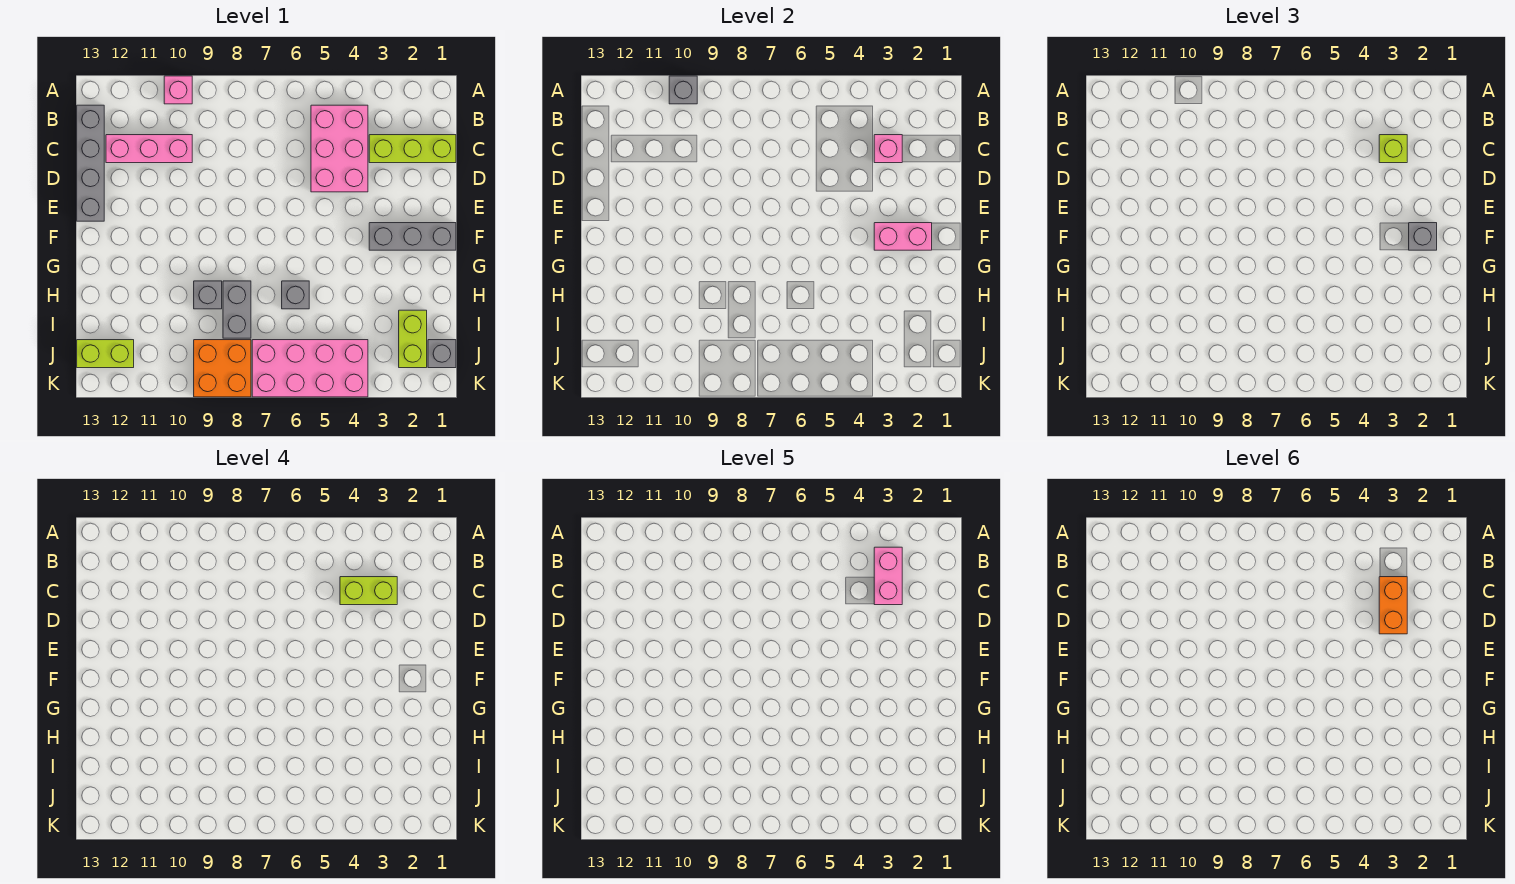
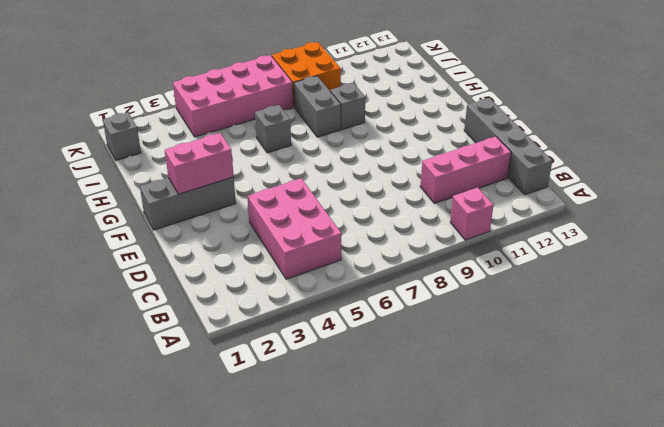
none -> lime brick C1:C3 level 1
none -> lime brick I2:J2 level 1
none -> lime brick J12:J13 level 1

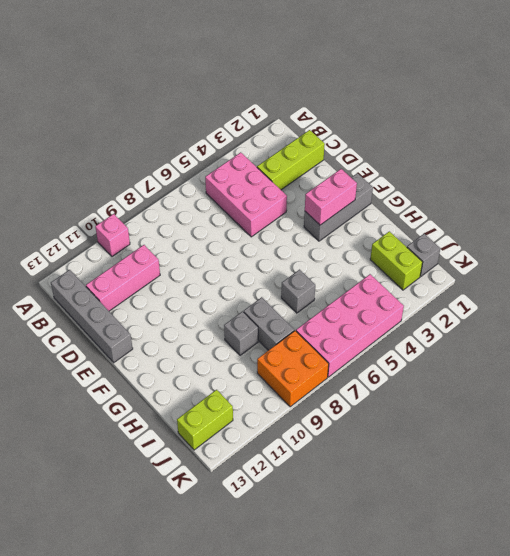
none -> grey brick A10 level 2
none -> pink brick C3 level 2
none -> lime brick C3 level 3

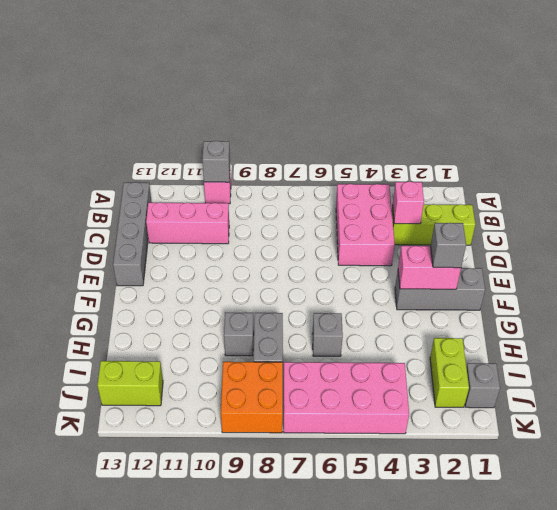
none -> lime brick C3 level 3
none -> lime brick C3:C4 level 4
none -> pink brick B3:C3 level 5

